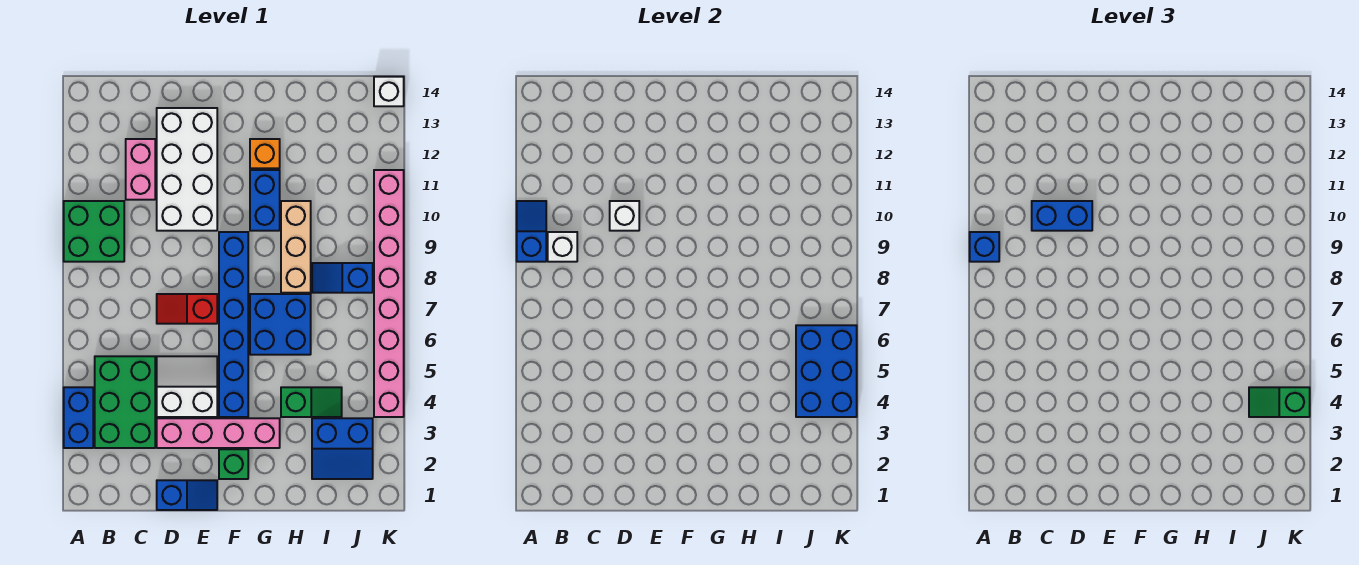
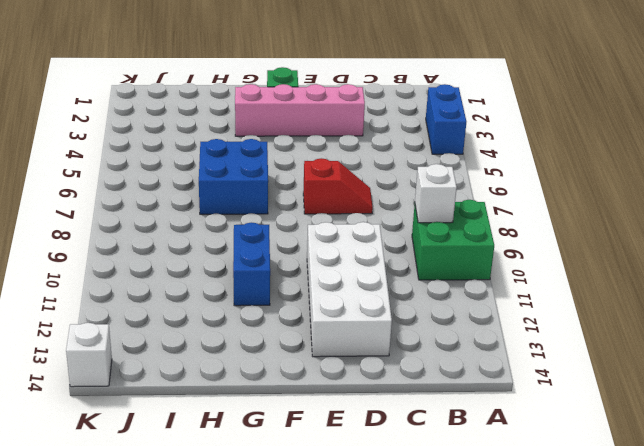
none -> green brick B3:C5 level 1
none -> pink brick C11:C12 level 1
none -> blue slope D1:E1 level 1 top D

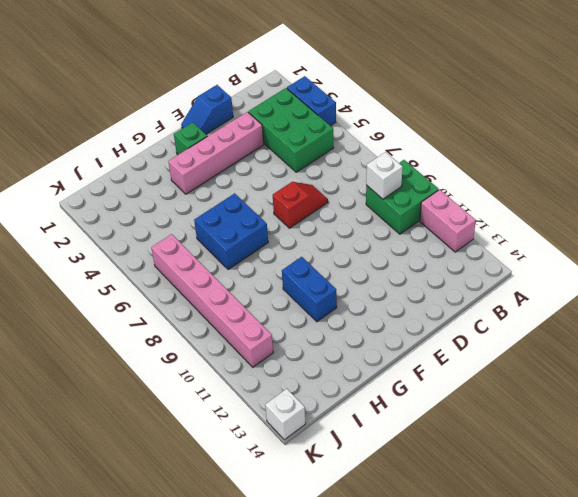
pink brick A11:A12 level 1 -> pink brick C11:C12 level 1
pink brick J6:J11 level 1 -> blue slope I8:J8 level 1 top J
none -> white slope D4:E5 level 1 top 4
none -> white brick D10:E13 level 1
none -> blue brick F4:F9 level 1

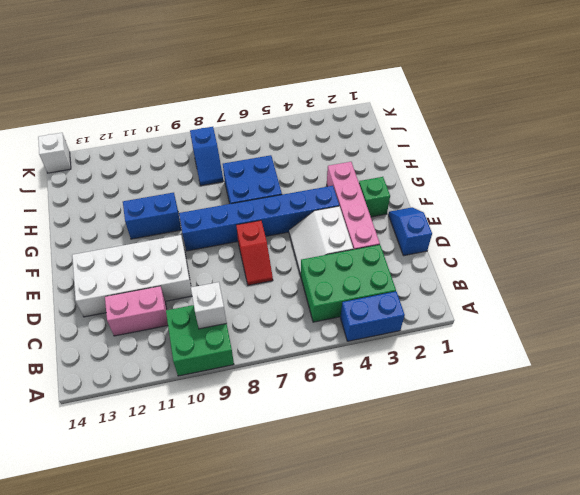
none -> orange brick G12 level 1
none -> green slope H4:I4 level 1 top H
none -> tan brick H8:H10 level 1

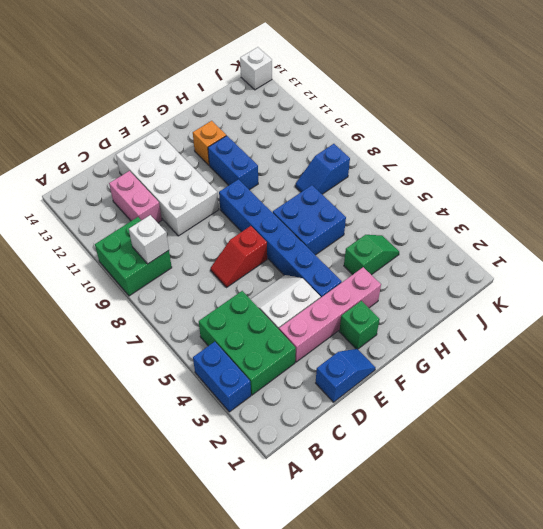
none -> tan brick H8:H10 level 1
none -> blue slope I2:J3 level 1 top 3
none -> pink brick K4:K11 level 1

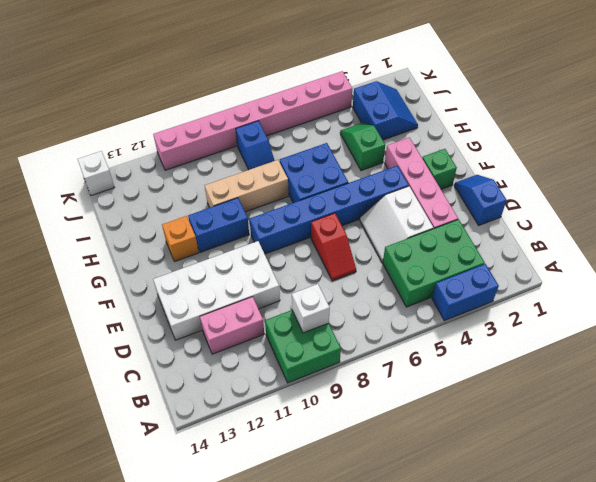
none -> blue slope A9:A10 level 2 top 9
none -> white brick D10 level 2
none -> blue brick J4:K6 level 2

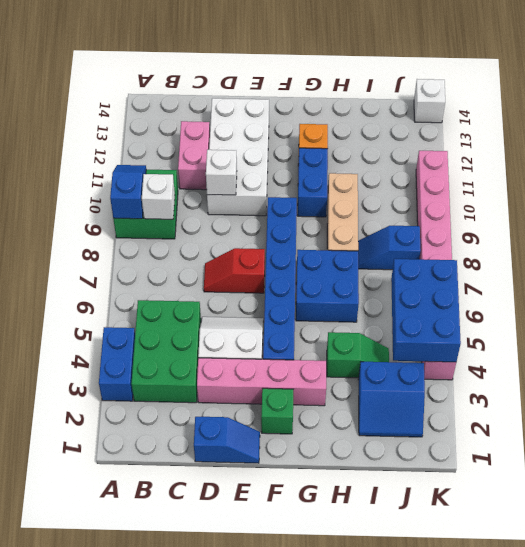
none -> blue brick A9 level 3
none -> blue brick C10:D10 level 3
none -> green slope J4:K4 level 3 top K

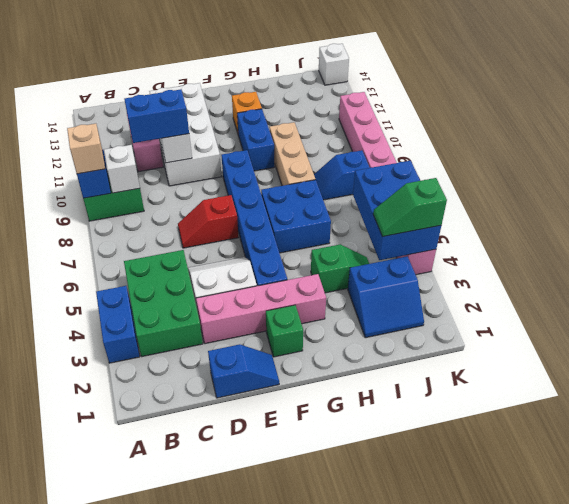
tan brick A9 level 3 -> blue brick A9 level 3

